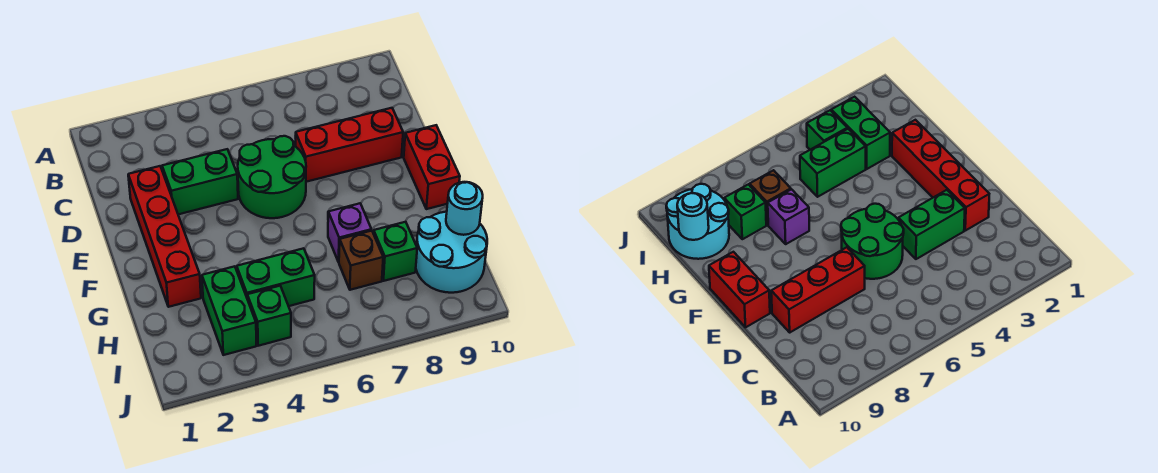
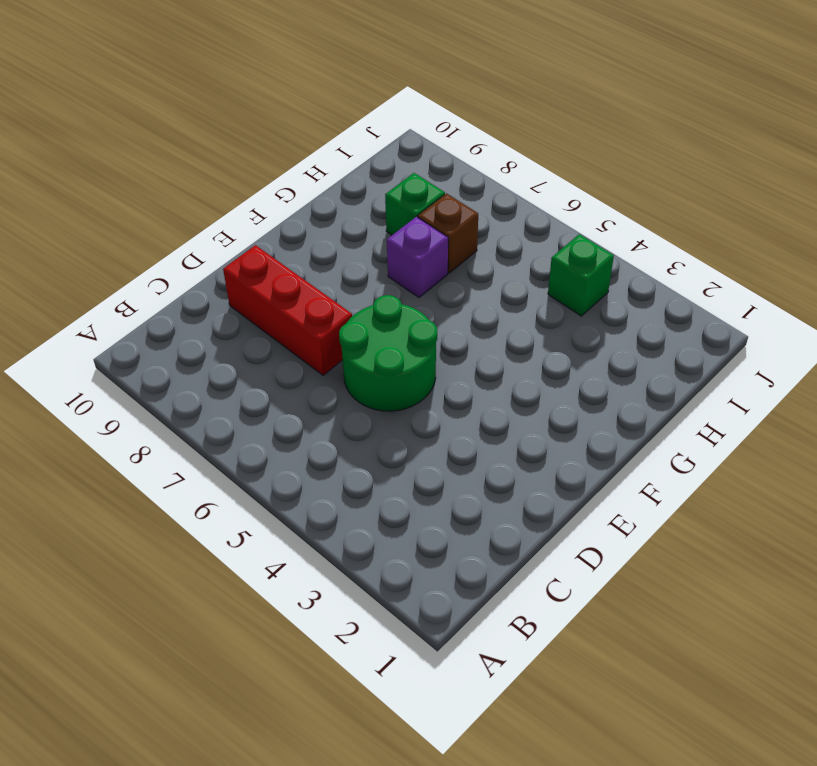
none -> red brick D2:G2 level 1
none -> green brick D3:D4 level 1
none -> red brick E10:F10 level 1

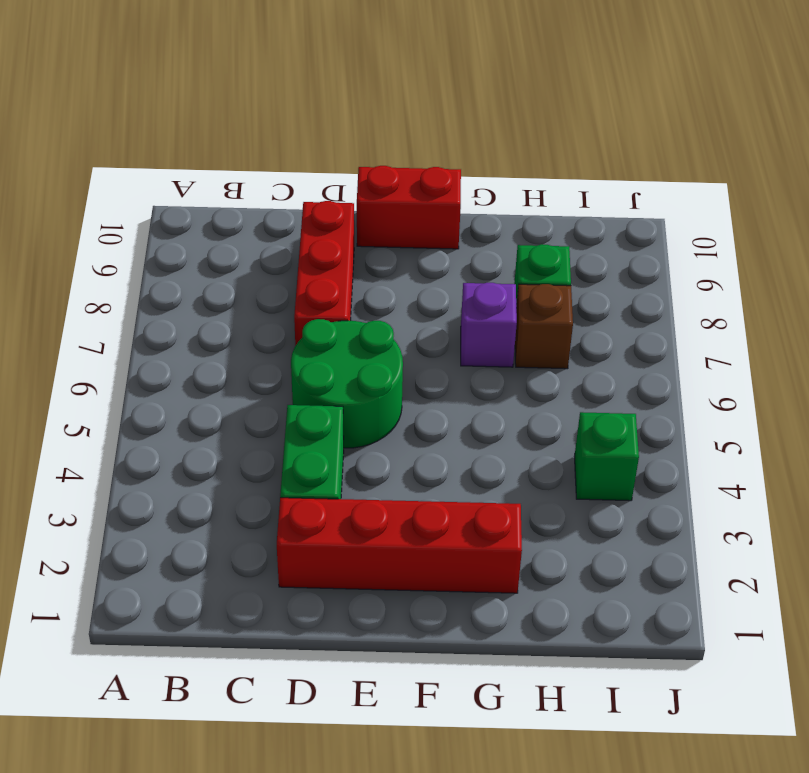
none -> green brick H3:I3 level 1
none -> green brick H4:H5 level 1
none -> cyan round brick H9:I10 level 1

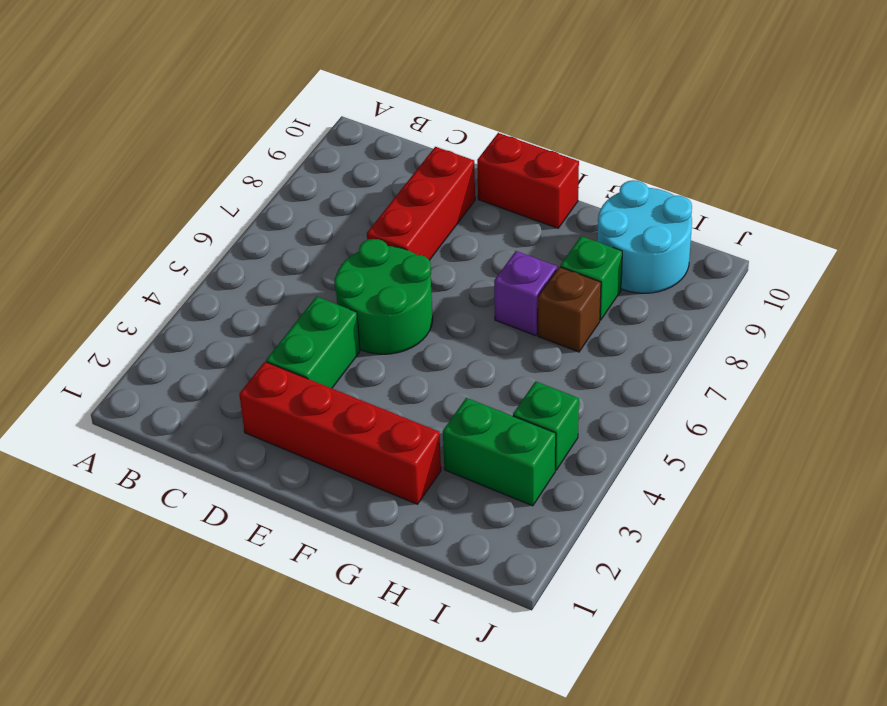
none -> green brick H4:H5 level 1
none -> cyan round brick H10 level 2

